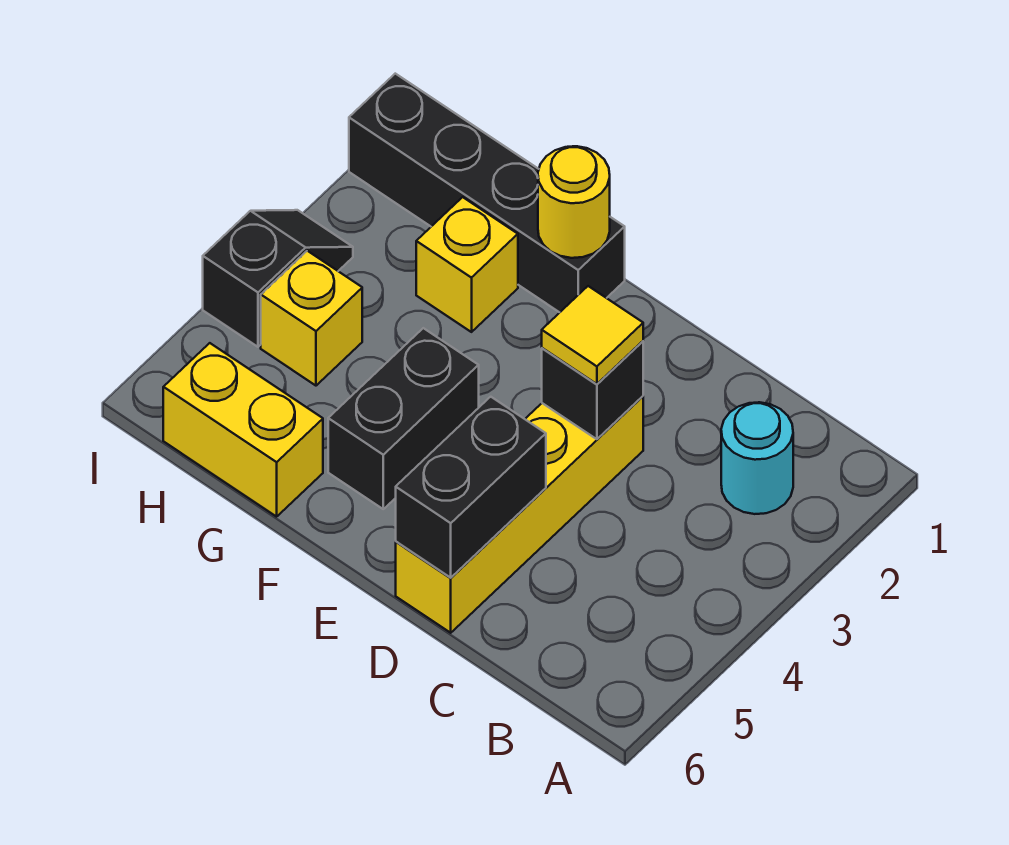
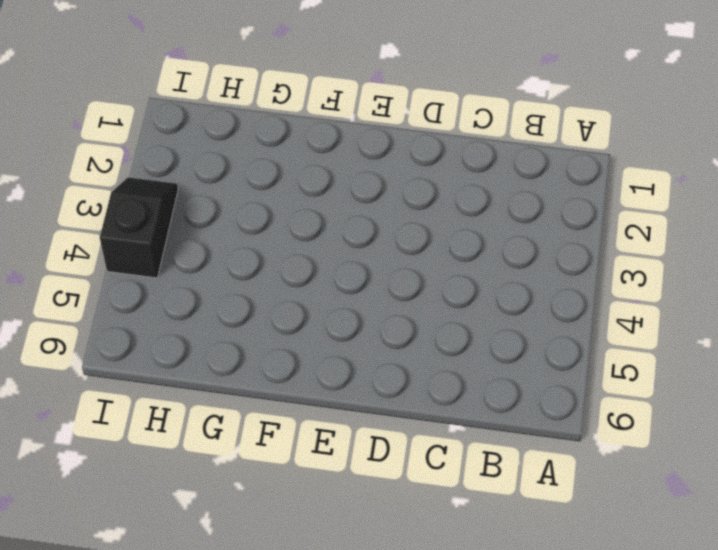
none -> cyan round brick B2 level 1
none -> yellow brick D3:D6 level 1
none -> black brick F1:I1 level 1

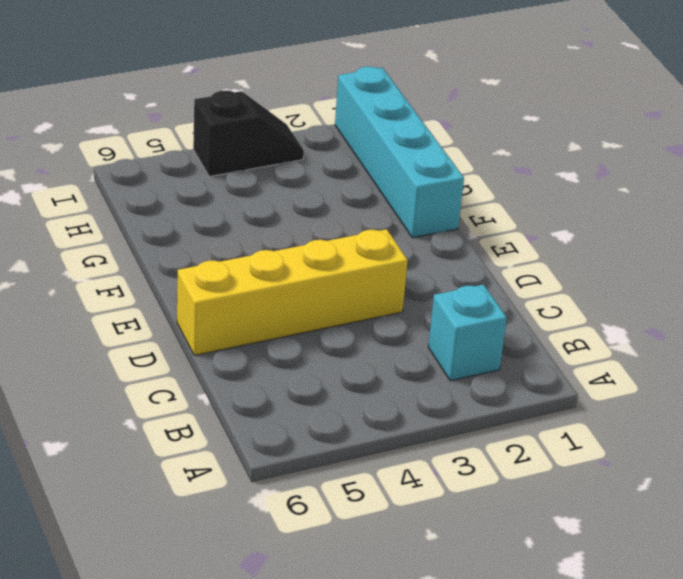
cyan brick B2 level 1 -> cyan round brick B2 level 1
cyan brick F1:I1 level 1 -> black brick F1:I1 level 1
none -> black brick F4:F5 level 1
none -> yellow brick G2 level 1
none -> yellow brick G6:H6 level 1

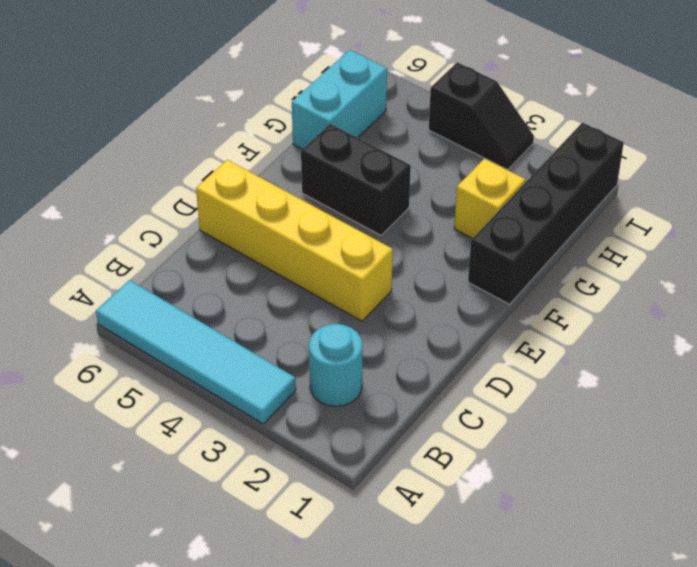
cyan tile A3:A6 level 1 -> none
cyan brick G6:H6 level 1 -> yellow brick G6:H6 level 1
none -> yellow brick H4 level 1
none -> black brick D3 level 2
none -> black brick D5:D6 level 2

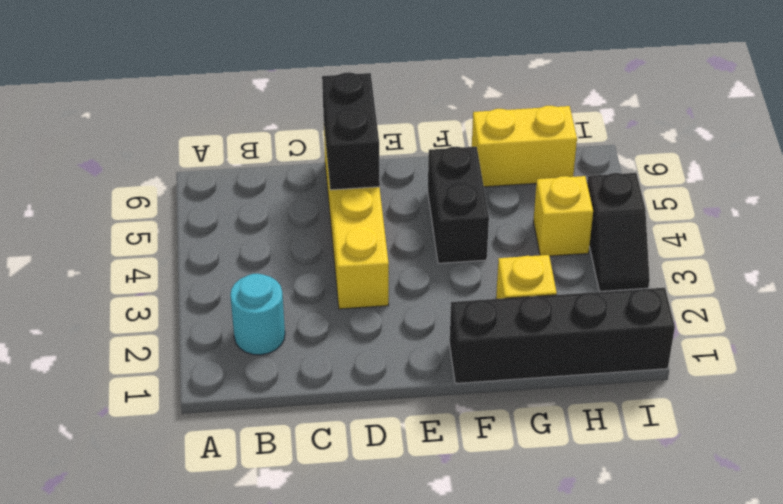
none -> black brick D3 level 2
none -> yellow round brick F1 level 2
none -> yellow tile D3 level 3

